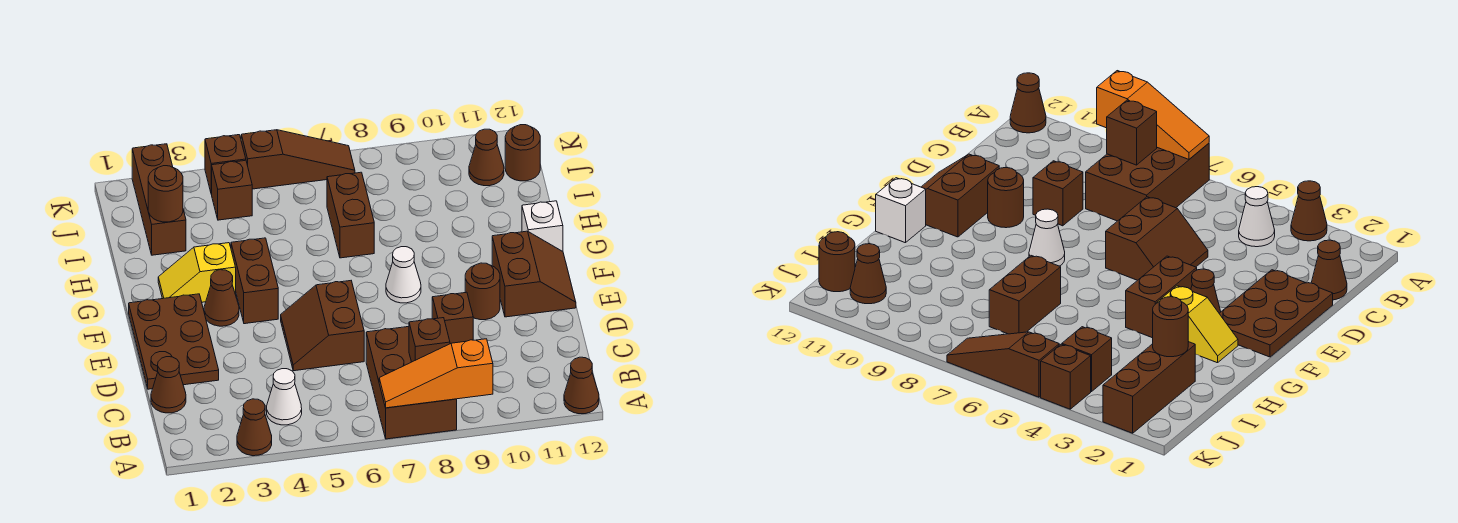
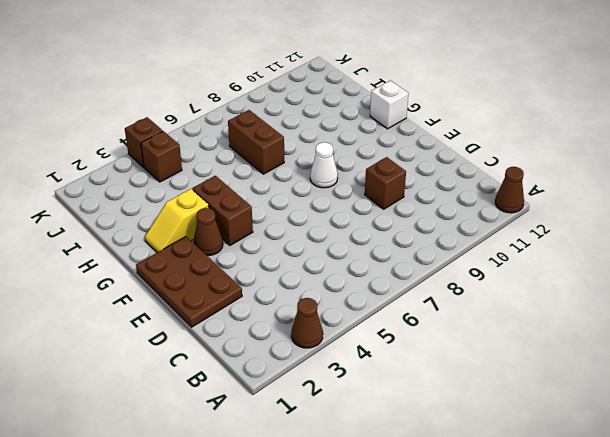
none -> brown brick A7:C8 level 1
none -> white cone B4 level 1
none -> brown cone C1 level 1

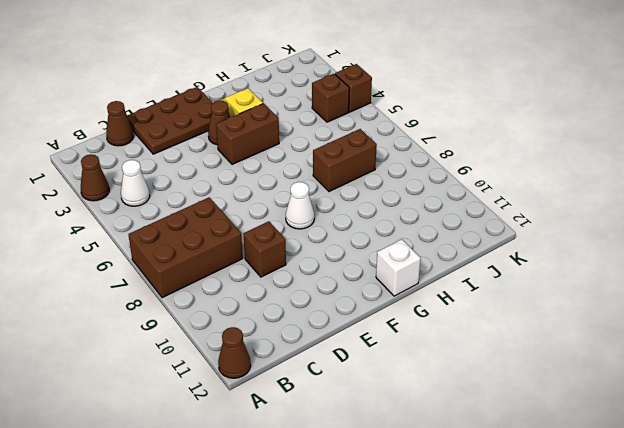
none -> brown slope D5:E6 level 1 top 6
none -> brown round brick E10 level 1
none -> brown slope E11:F12 level 1 top 11

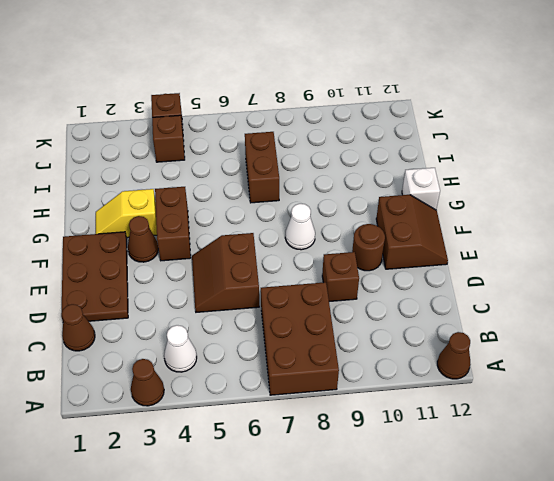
none -> brown brick I2:K2 level 1
none -> brown cone J11 level 1
none -> brown round brick J12 level 1

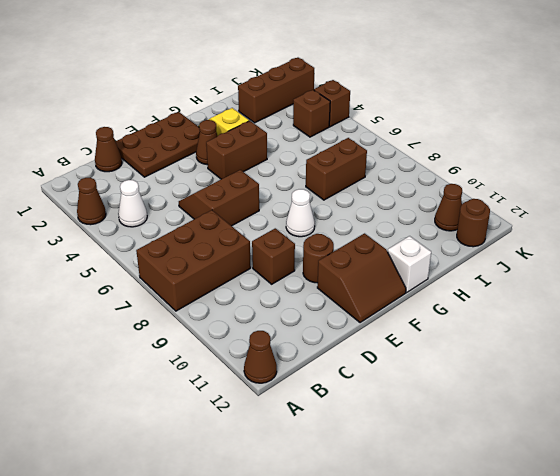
none -> brown slope K5:K7 level 1 top 5
none -> orange slope A7:A9 level 2 top 9
none -> brown brick B8 level 2

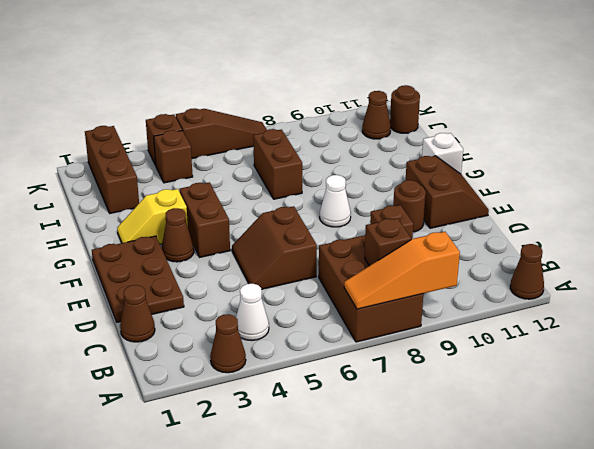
none -> brown round brick I2 level 2

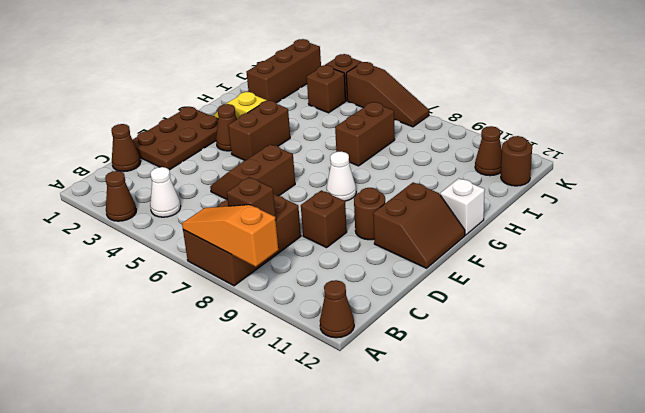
none -> brown round brick I2 level 2

